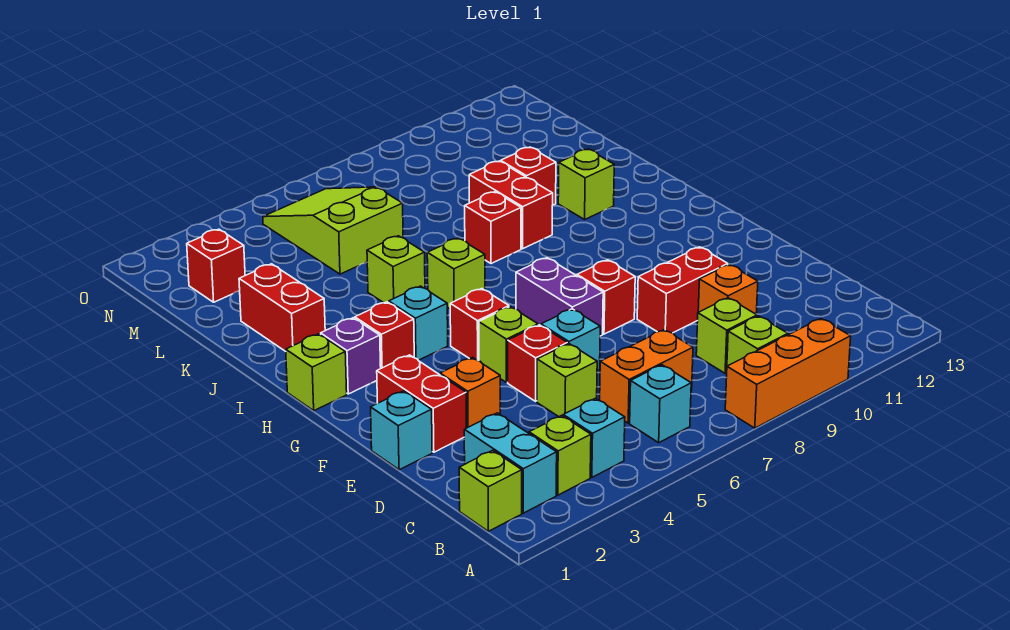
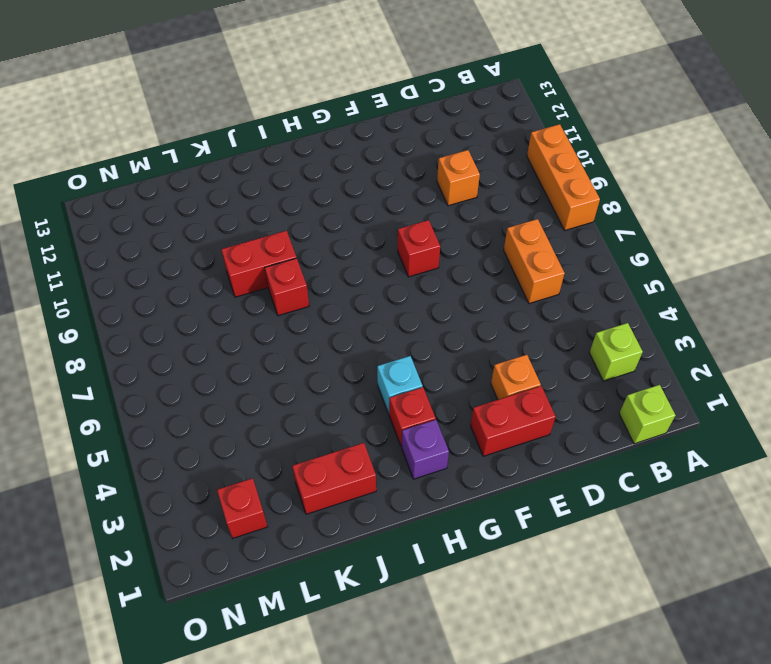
none -> cyan brick B2:C2 level 1
none -> cyan brick B4 level 1
none -> cyan brick B6 level 1
none -> lime brick B9 level 1

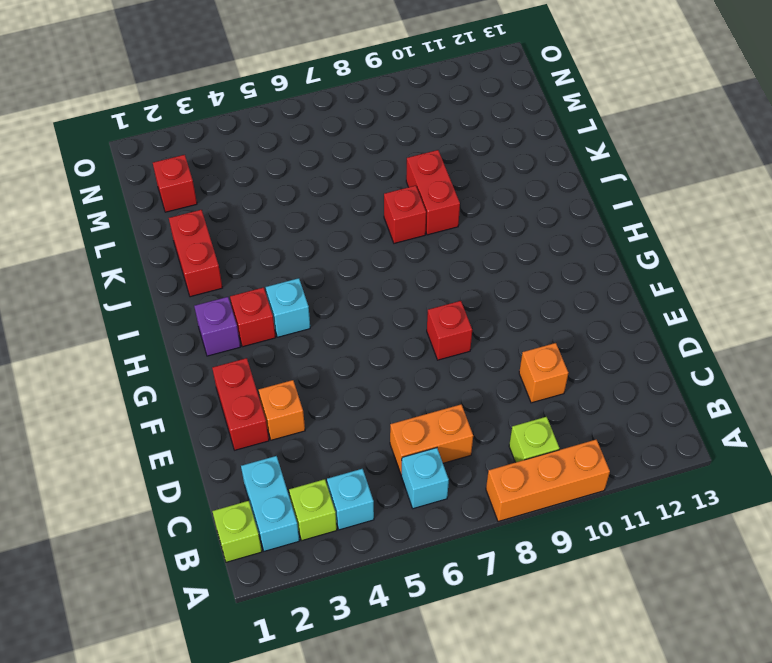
none -> lime brick C9 level 1
none -> lime brick D5 level 1
none -> cyan brick E1 level 1
none -> red brick E5 level 1

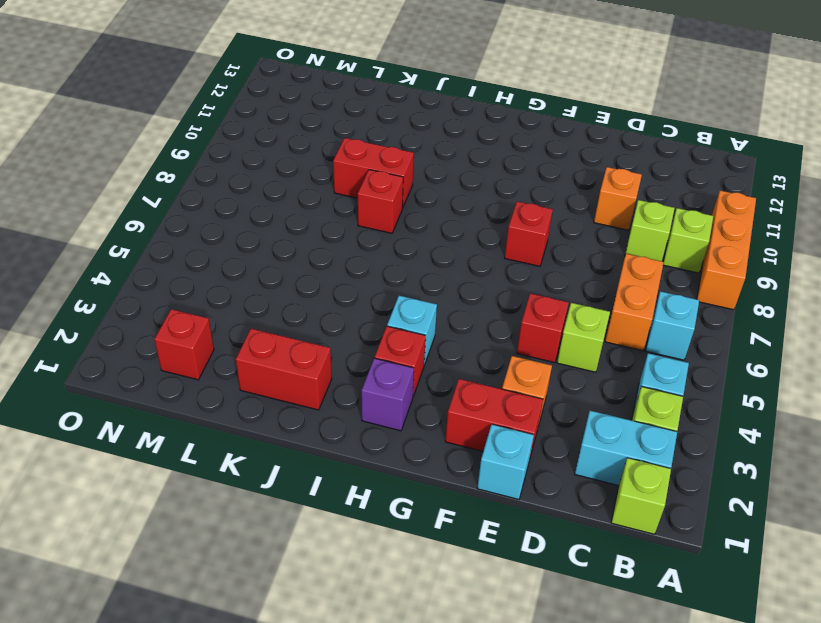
none -> cyan brick E6 level 1
none -> red brick E9:E10 level 1
none -> lime brick F5 level 1
none -> purple brick F7:G7 level 1

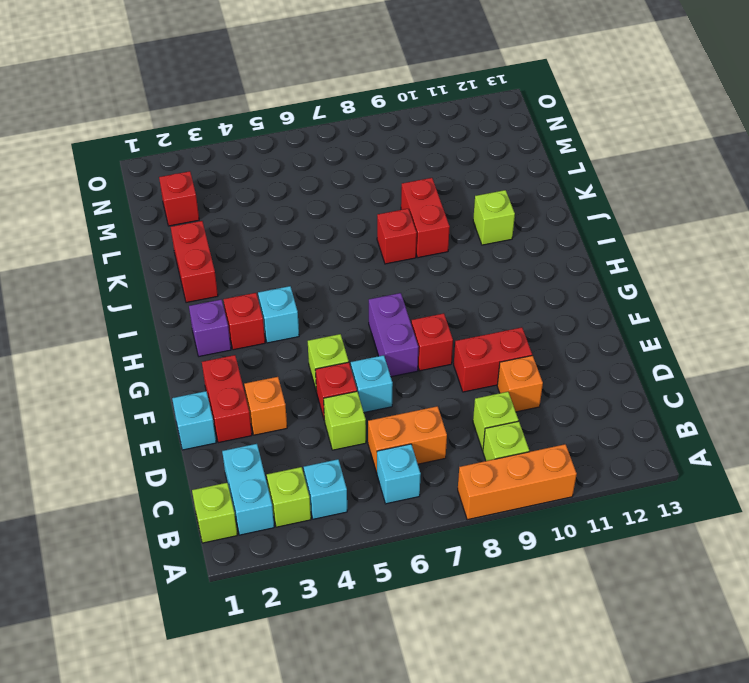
none -> red brick G5 level 1
none -> lime brick H1 level 1
none -> lime brick I6 level 1
none -> lime brick J5 level 1

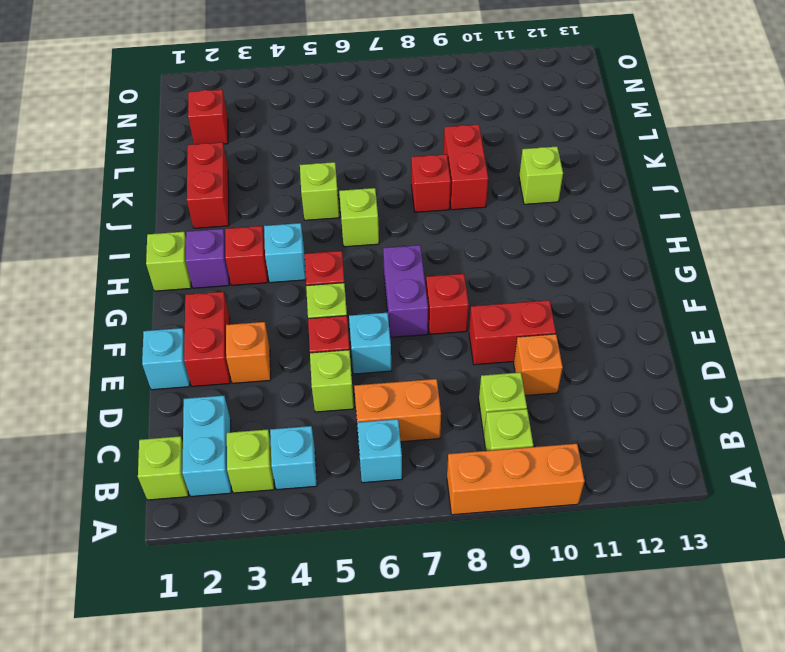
none -> red brick K10 level 1
none -> lime slope L5:N6 level 1 top L

